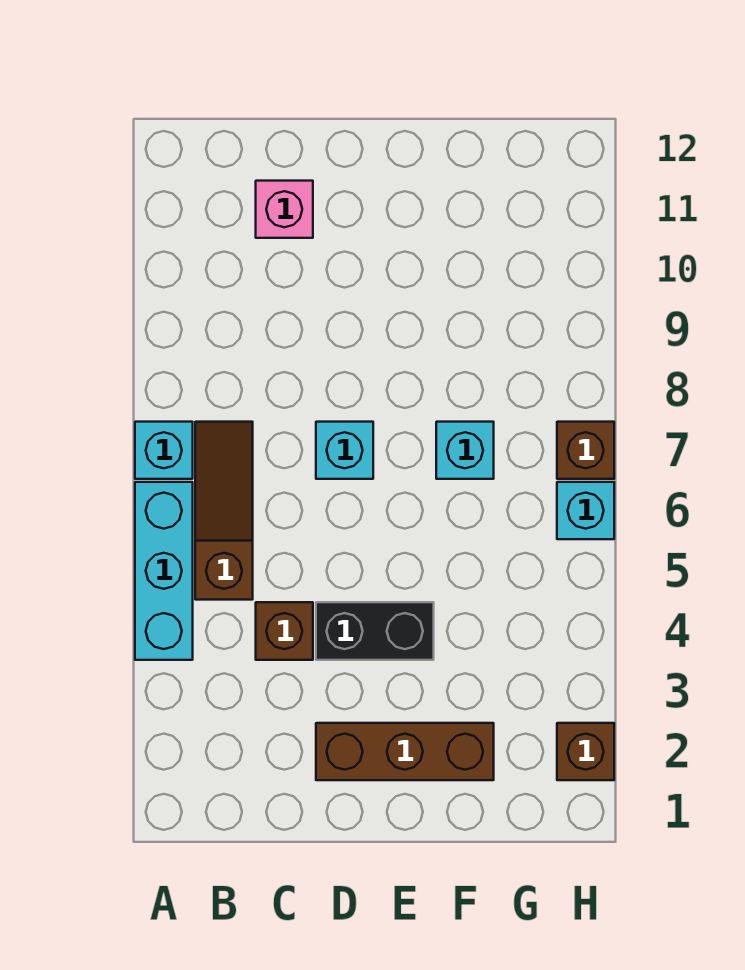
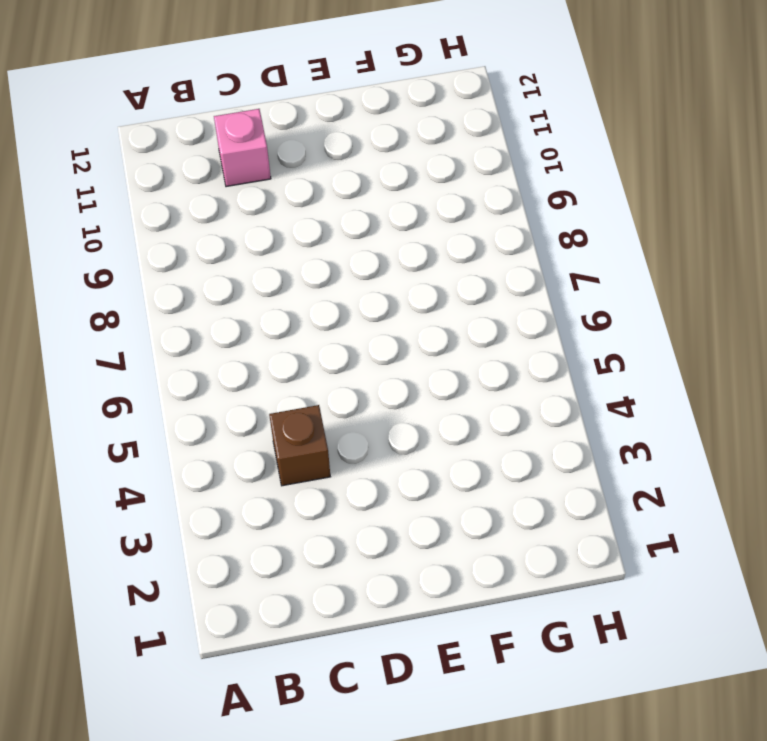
none -> cyan brick A4:A6 level 1
none -> cyan brick A7 level 1
none -> brown slope B5:B7 level 1 top 5

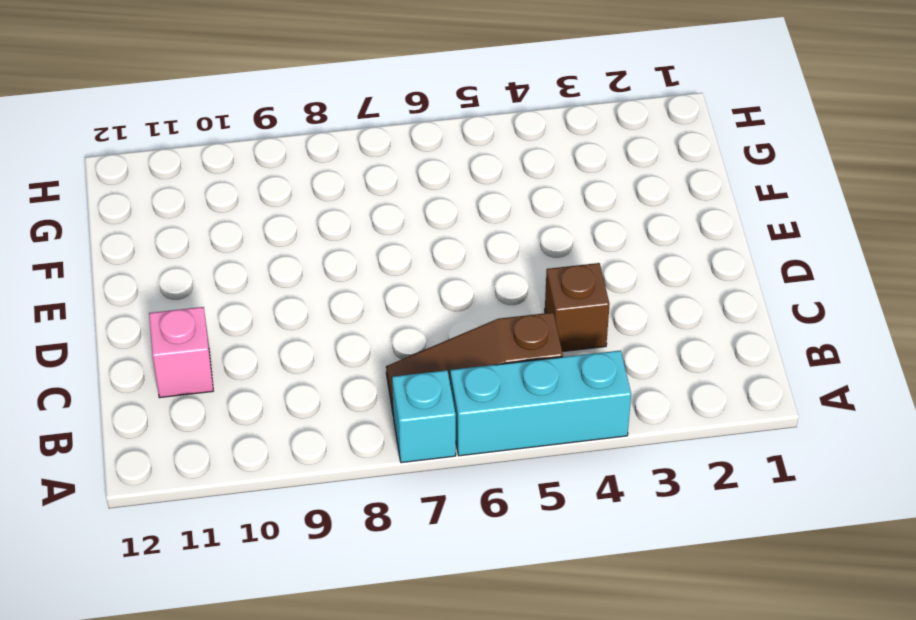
none -> brown brick D2:F2 level 1
none -> black brick D4:E4 level 1
none -> cyan brick D7 level 1

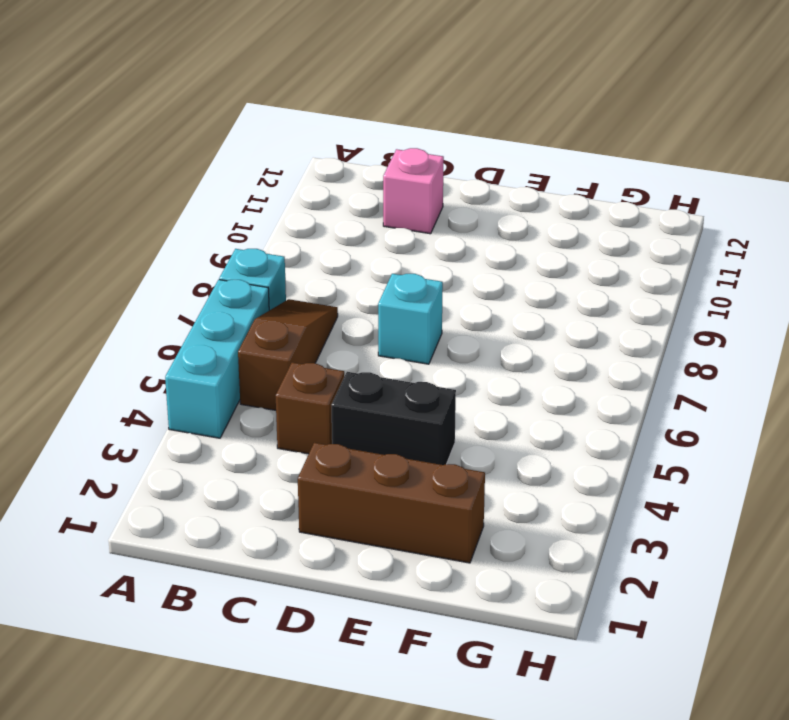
none -> cyan brick F7 level 1
none -> brown brick H2 level 1
none -> cyan brick H6 level 1

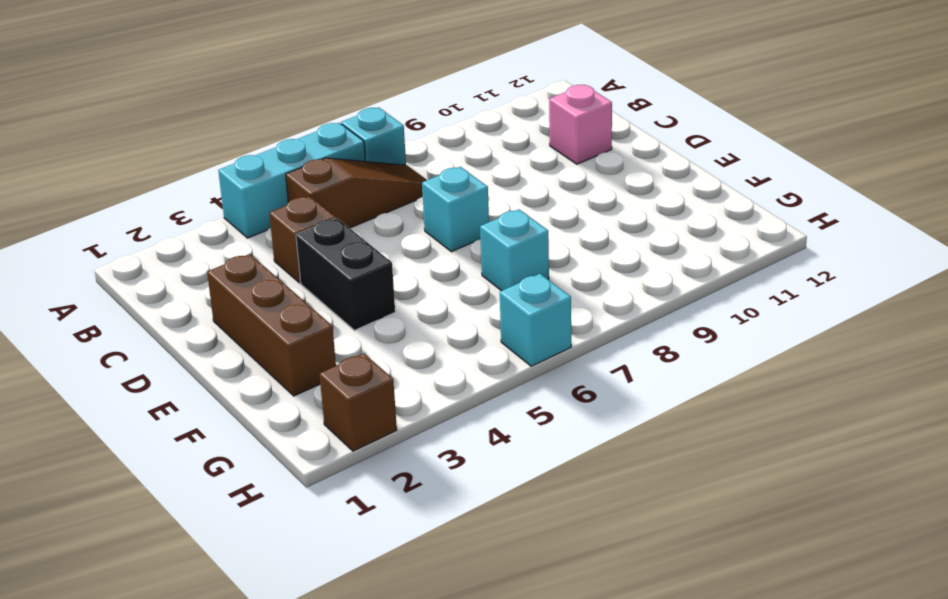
none -> brown brick H7 level 1

